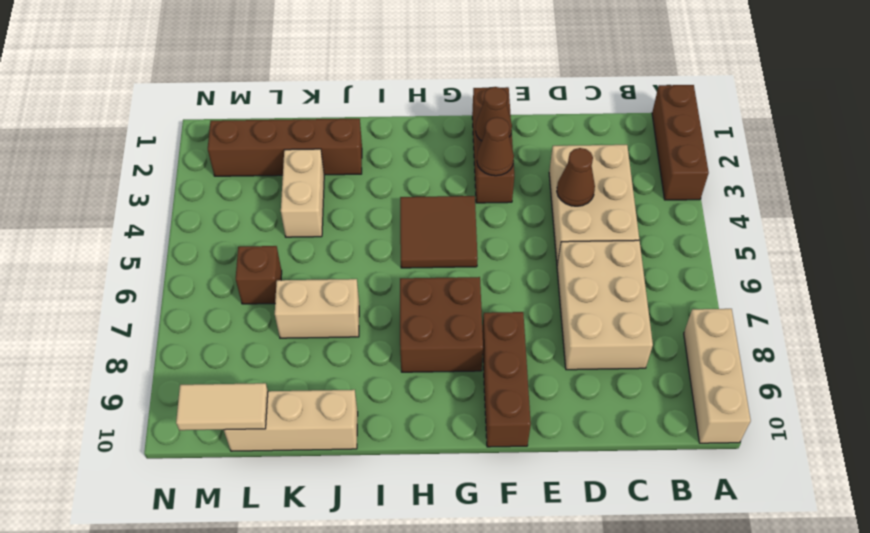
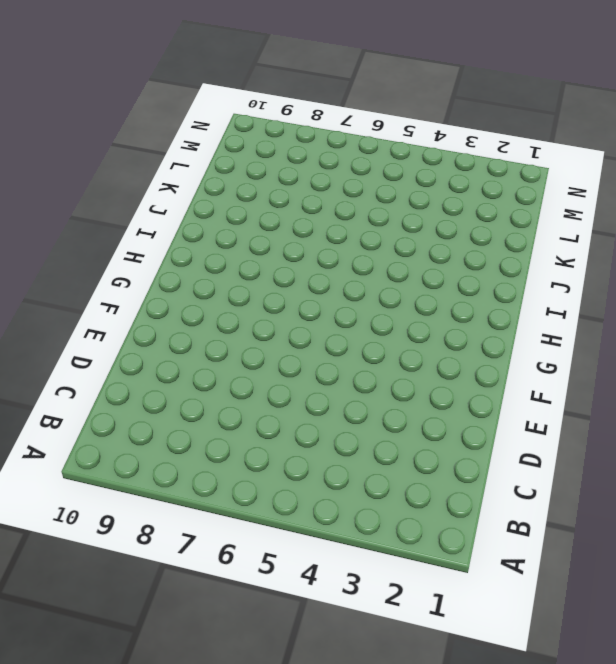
none -> brown brick A1:A3 level 1
none -> tan brick A8:A10 level 1
none -> tan brick C3:D5 level 1

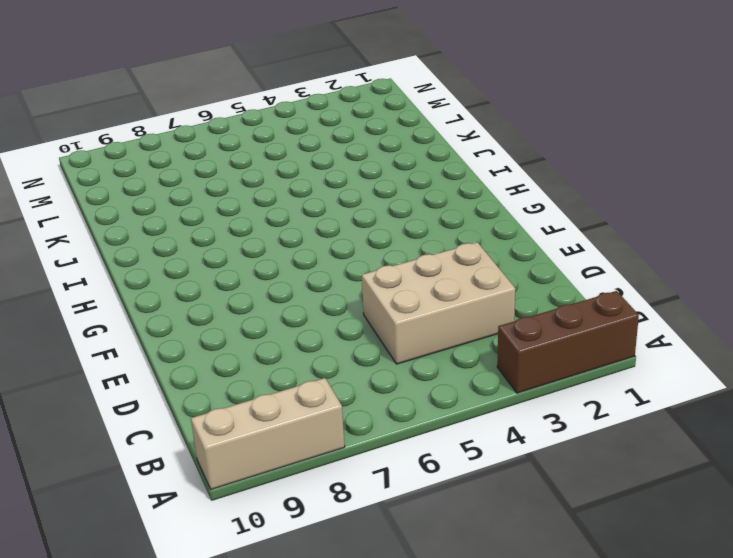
none -> tan brick C6:D8 level 1
none -> brown brick F1:F3 level 1
none -> brown brick F8:F10 level 1

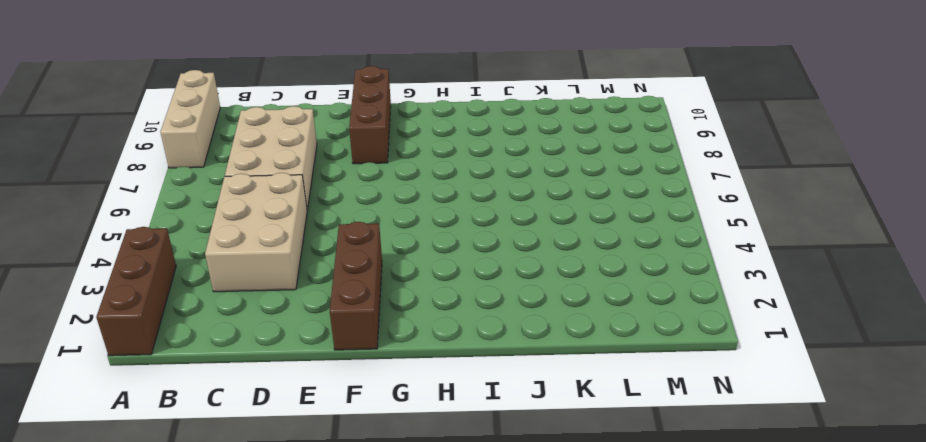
none -> brown tile G4:H5 level 1
none -> brown brick G7:H8 level 1
none -> brown brick J2:M2 level 1

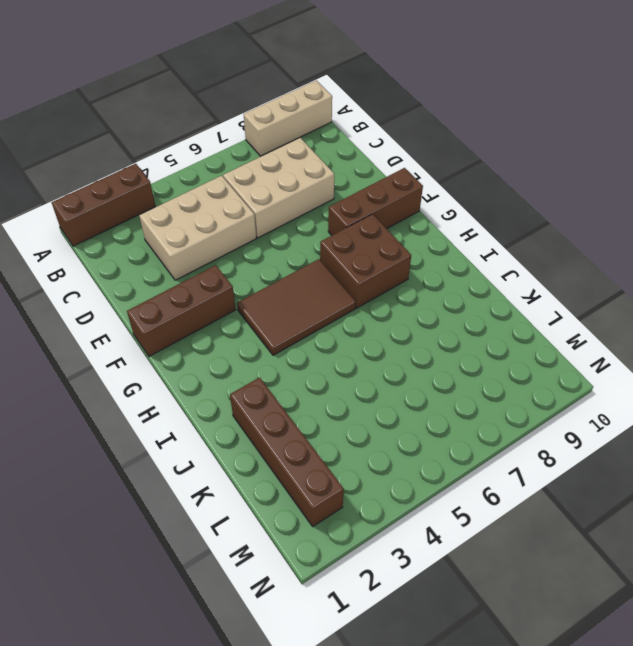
brown tile G4:H6 level 1 -> brown tile G4:H5 level 1
none -> tan brick J7:K7 level 1
none -> tan brick J10:L10 level 1
none -> tan brick K3:K4 level 1

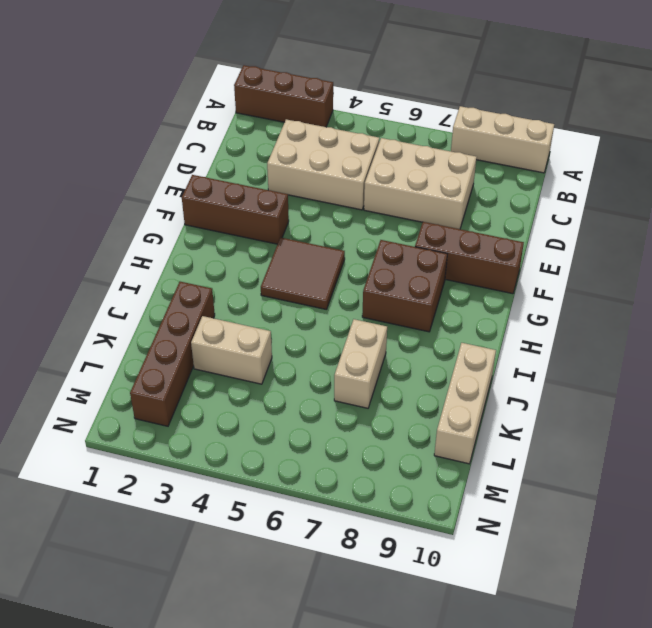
none -> brown brick L6 level 1
none -> brown cone D4 level 2
none -> brown cone F2 level 2

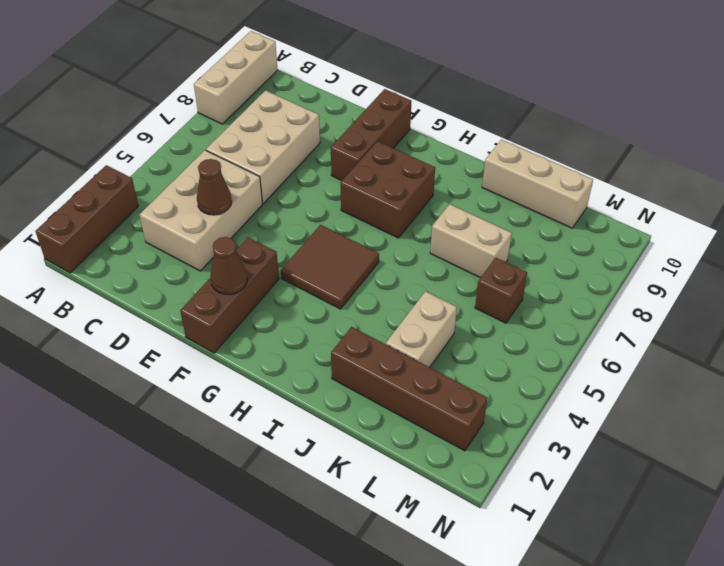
none -> brown cone F3 level 2
none -> tan tile L10:M10 level 2

